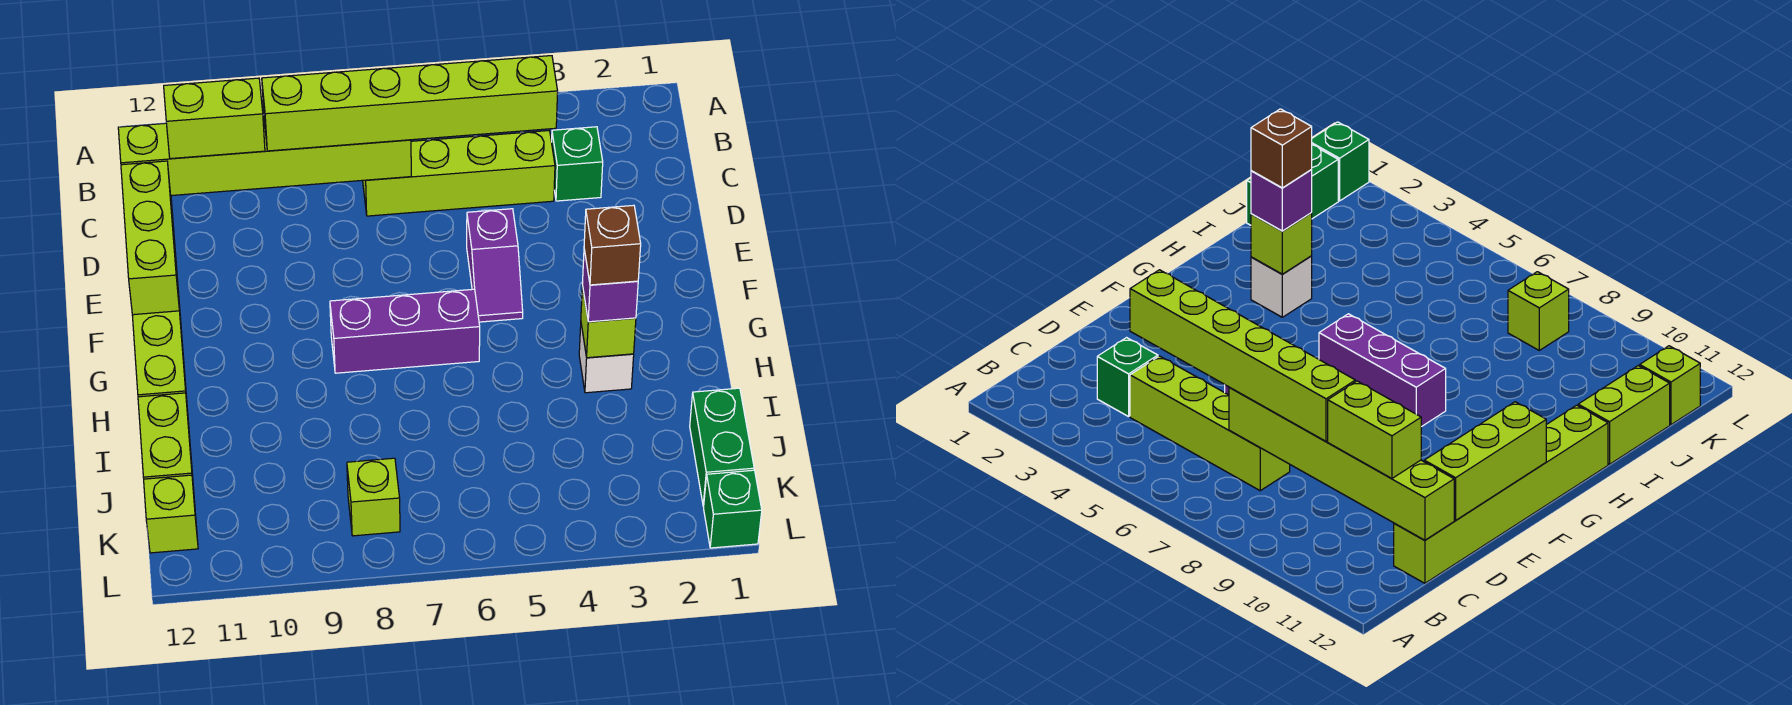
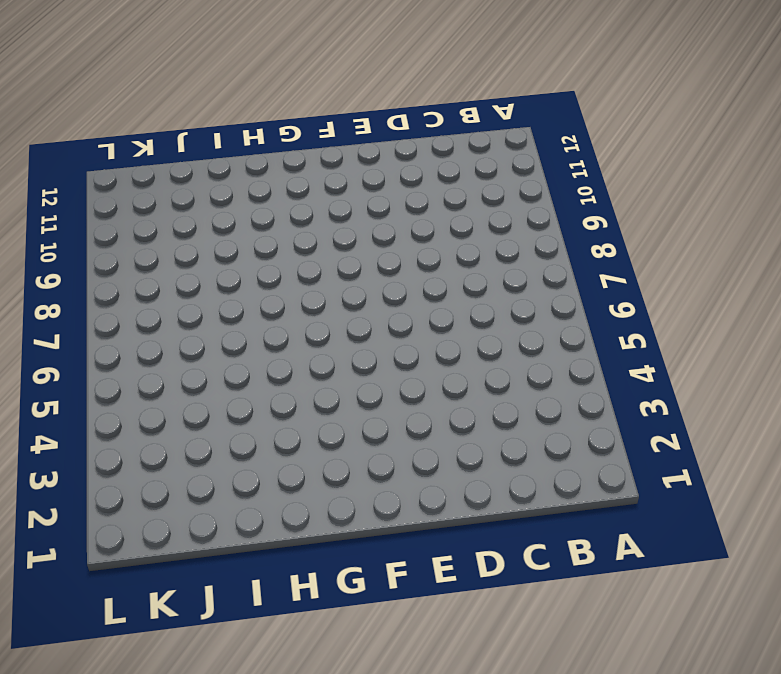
none -> green brick C3 level 1
none -> lime brick C4:C7 level 1
none -> lime brick C12:H12 level 1

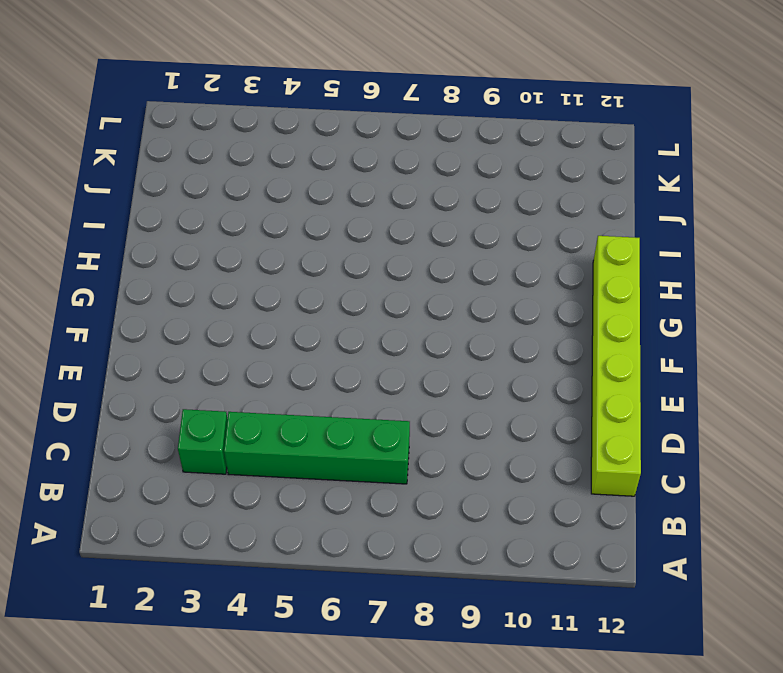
green brick C4:C7 level 1 -> lime brick C4:C7 level 1
none -> purple slope E5:F5 level 1 top E
none -> purple brick G6:G8 level 1
none -> white brick H3 level 1

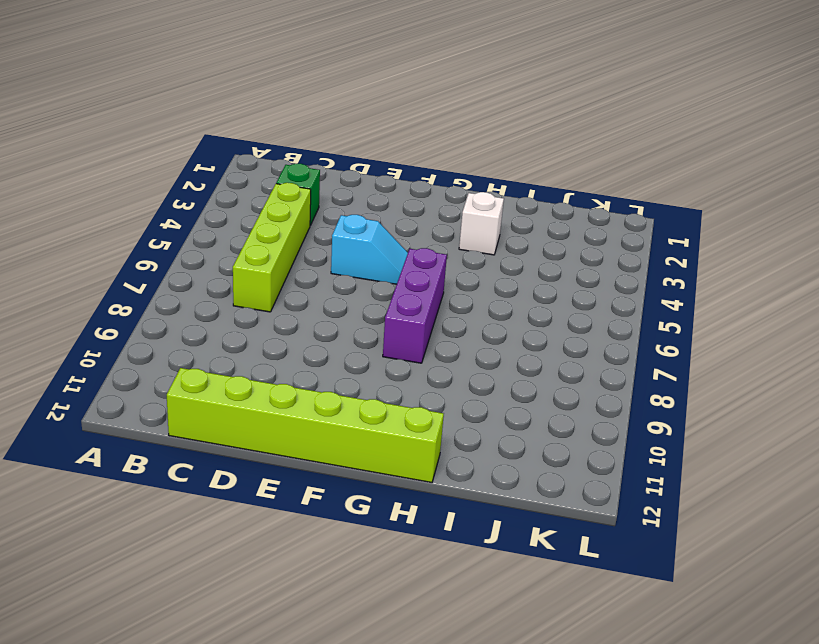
cyan slope E5:F5 level 1 top E -> purple slope E5:F5 level 1 top E
none -> lime brick I12:J12 level 1
none -> green brick J1:K1 level 1
none -> lime brick K8 level 1

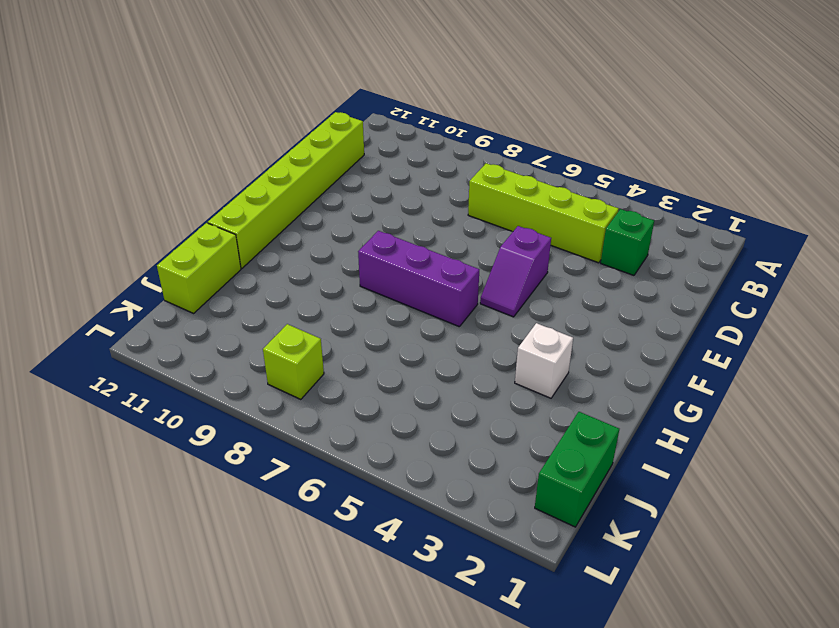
none -> lime brick K12 level 1
none -> green brick L1 level 1
none -> lime brick C7:C12 level 2

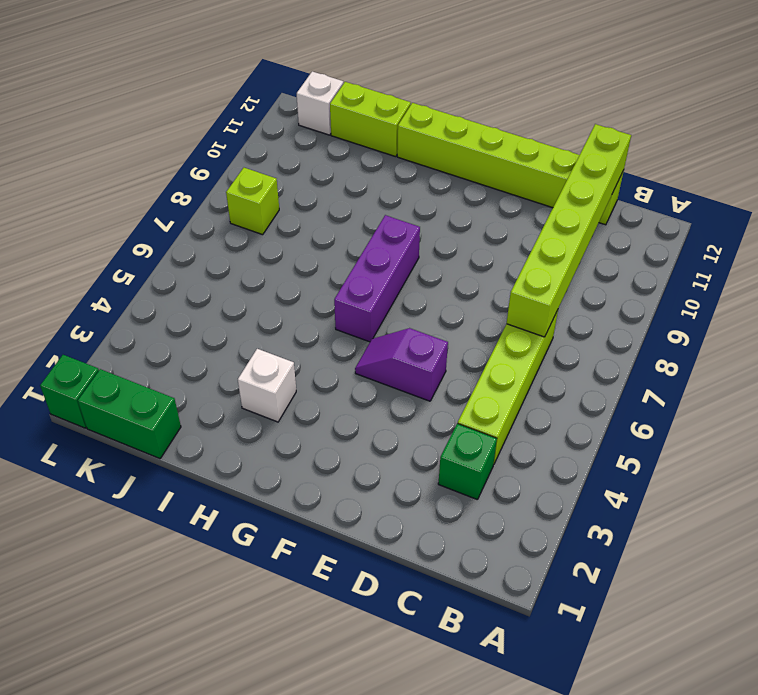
white brick K12 level 1 -> lime brick K12 level 1
none -> lime brick D12:F12 level 2
none -> lime brick H3 level 2
none -> lime brick C4:C9 level 3

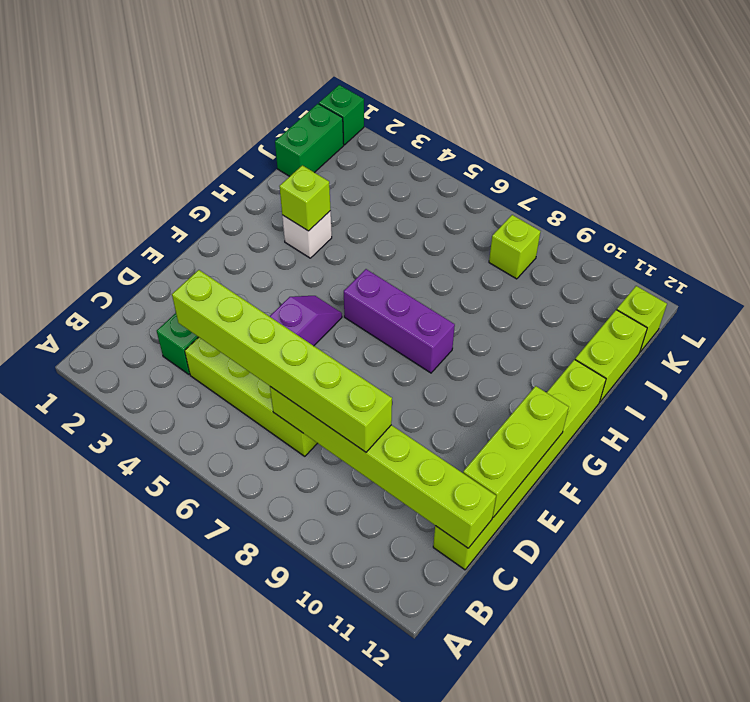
none -> lime brick C10:C11 level 3
none -> purple brick H3 level 3
none -> brown brick H3 level 4

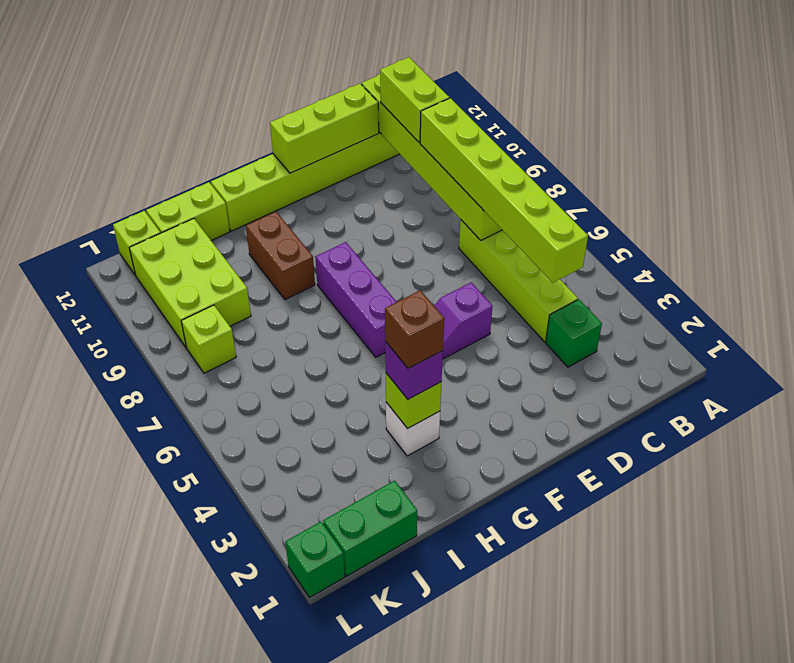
brown brick H9:H10 level 1 -> none
lime brick J9:K11 level 1 -> none

